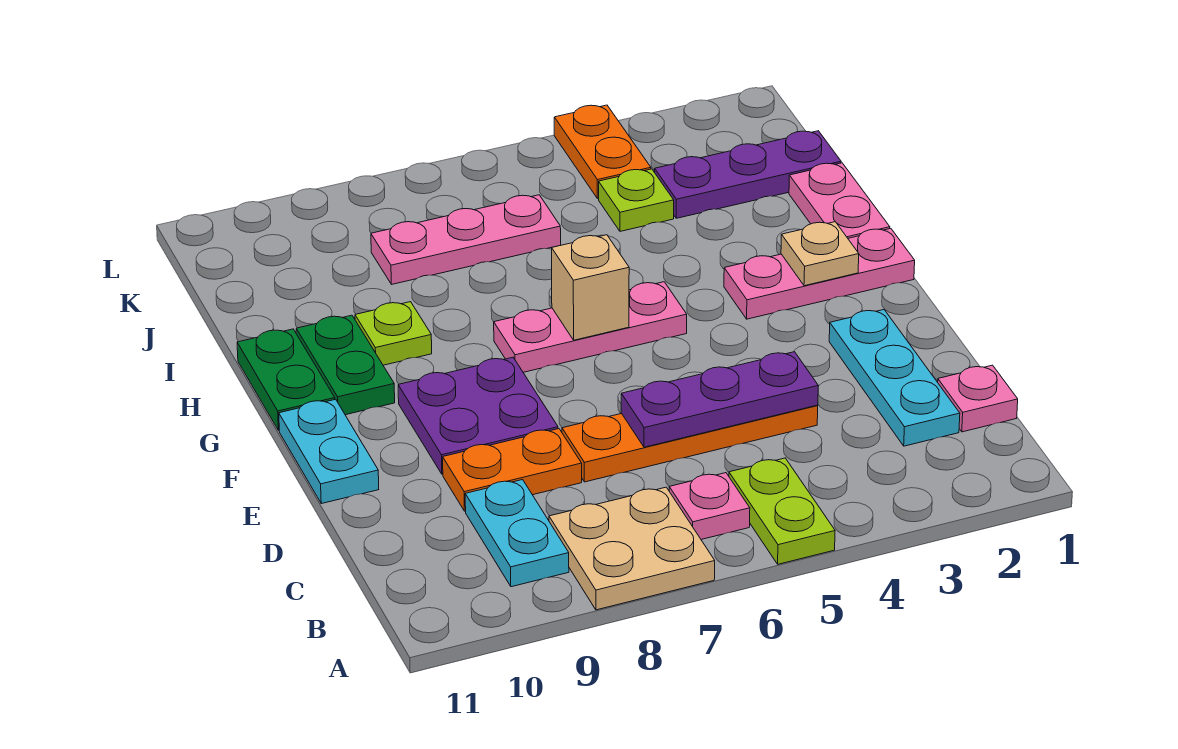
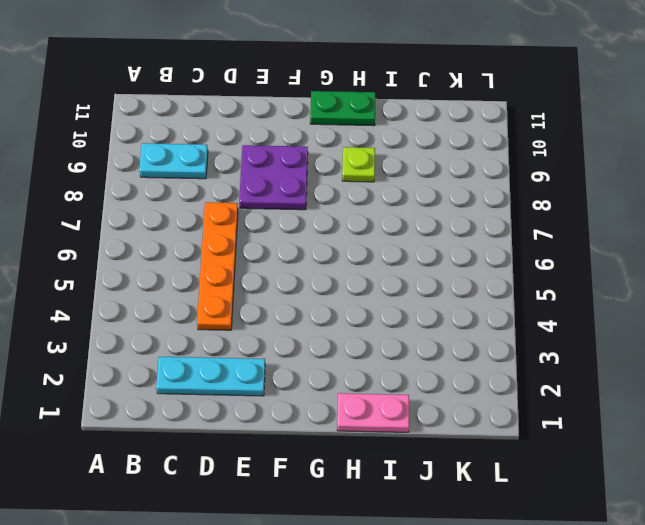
none -> lime plate A5:B5 level 1
none -> tan plate A7:B8 level 1
none -> pink plate B6 level 1

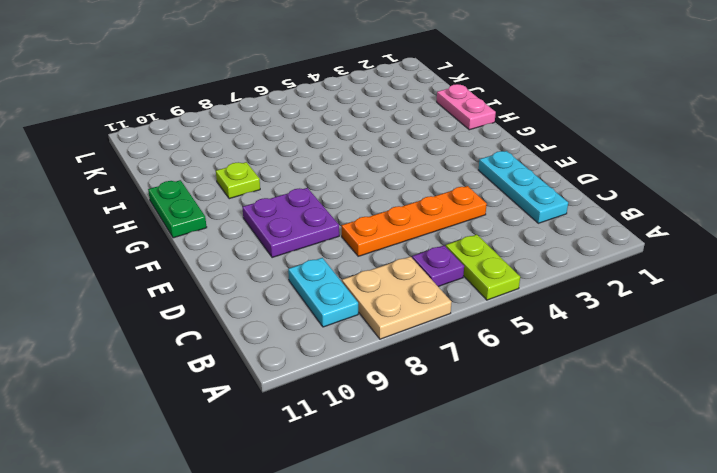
purple plate B6 level 1 -> pink plate B6 level 1
none -> pink plate C1 level 1
none -> orange plate D8:D9 level 1
none -> cyan plate E11:F11 level 1

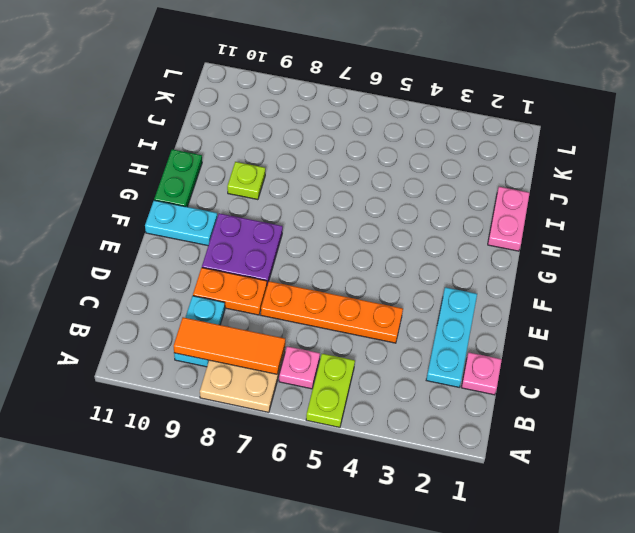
orange tile B7:B9 level 2 -> none
cyan plate F10:F11 level 1 -> cyan plate E11:F11 level 1
none -> pink plate G1:G3 level 1
none -> pink plate G5:G7 level 1
none -> green plate G10:H10 level 1

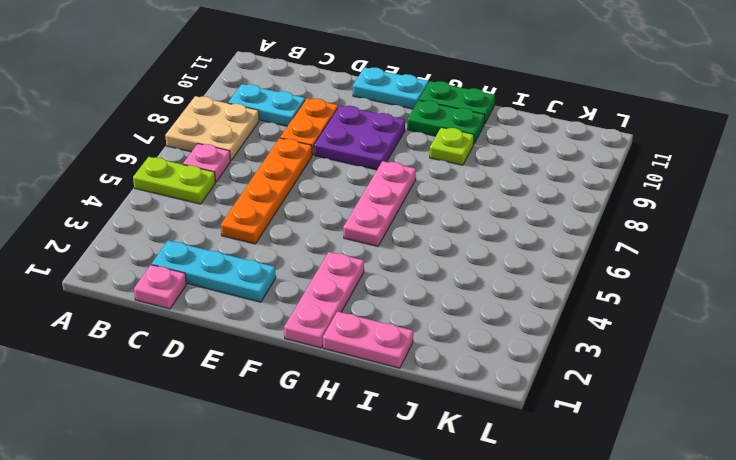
none -> purple plate J1:J3 level 1
none -> lime plate J4 level 1
none -> pink plate J6:J8 level 1

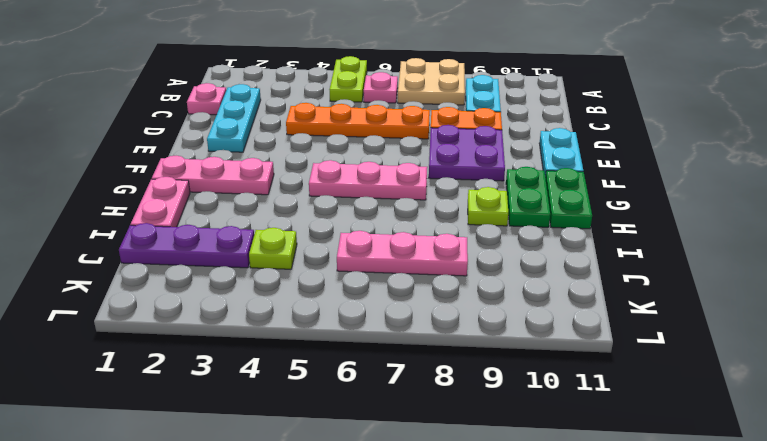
none -> orange plate K4:L4 level 1
none -> purple plate D4:D6 level 2
none -> tan plate G2 level 2

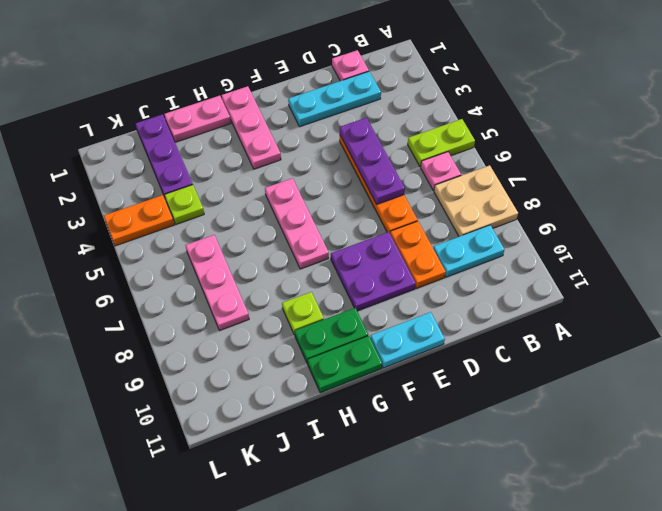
none -> tan plate G2 level 2
none -> tan brick G6 level 2

